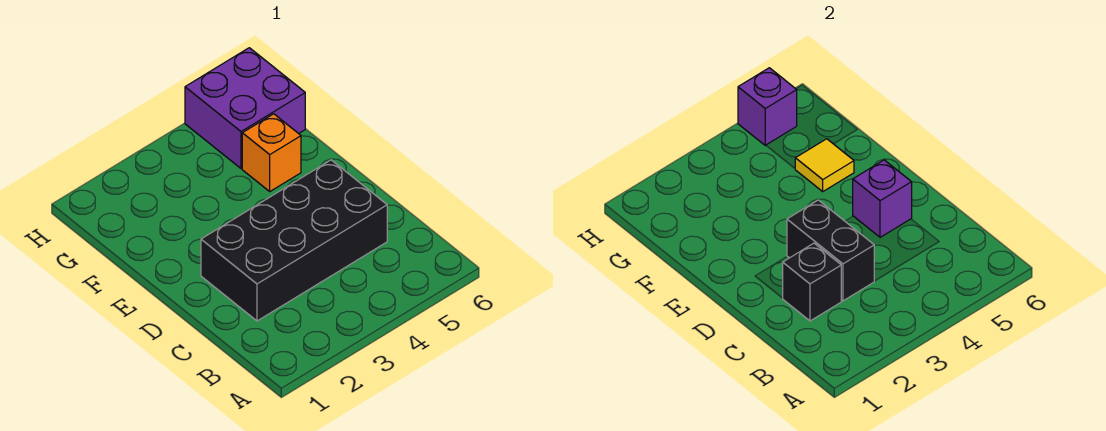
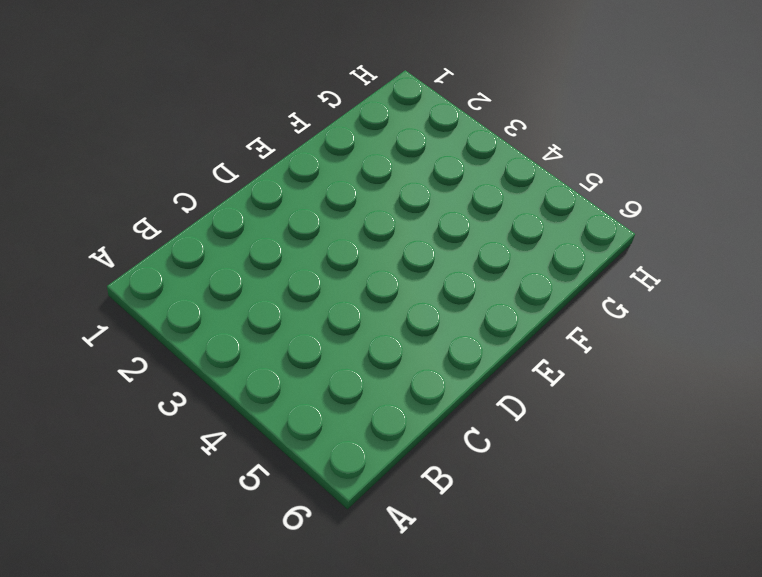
none -> black brick C2:D5 level 1
none -> orange brick F5 level 1

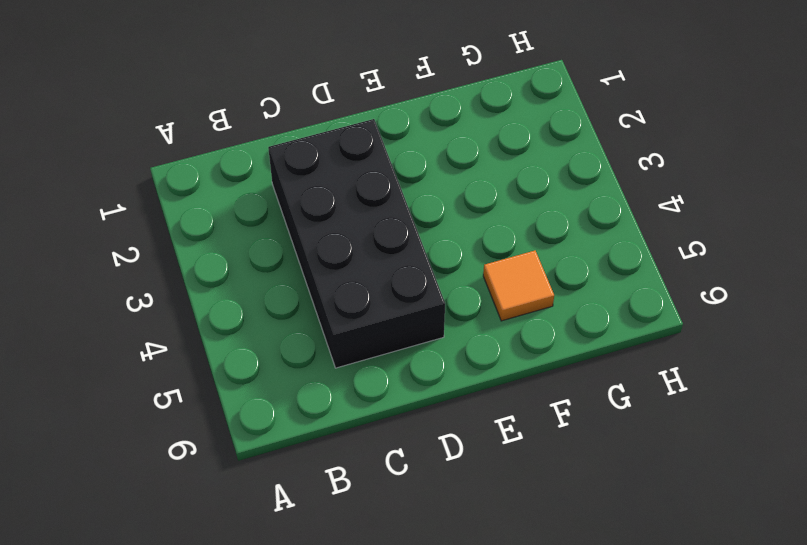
orange tile F5 level 1 -> orange brick F5 level 1
none -> purple brick G5:H6 level 1
none -> black brick C2 level 2

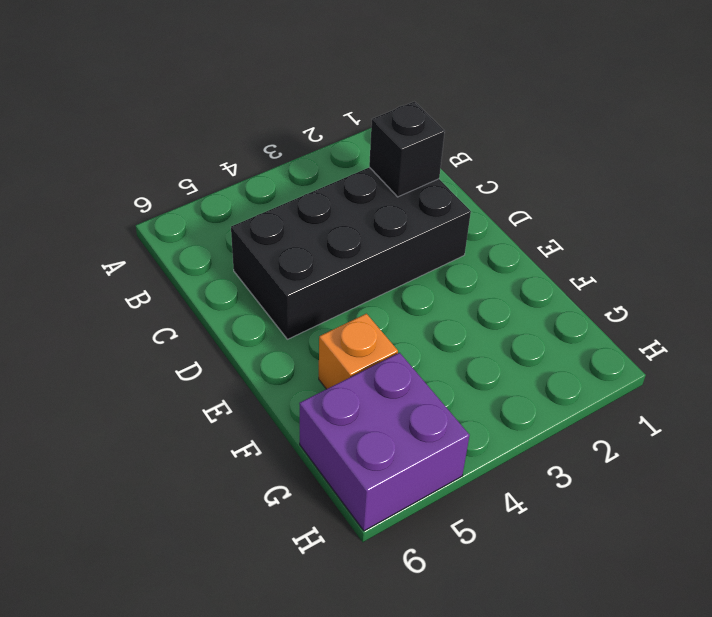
none -> black brick C3:D3 level 2
none -> purple brick D5 level 2

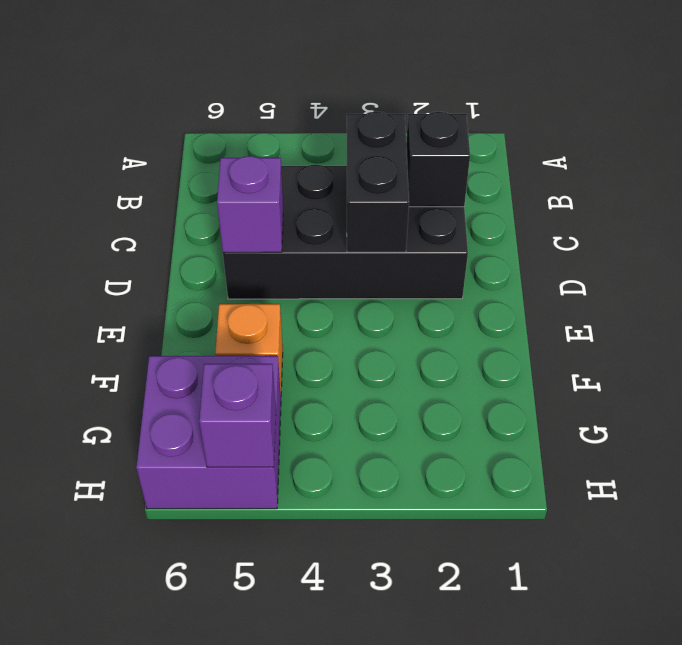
none -> yellow tile F5 level 2

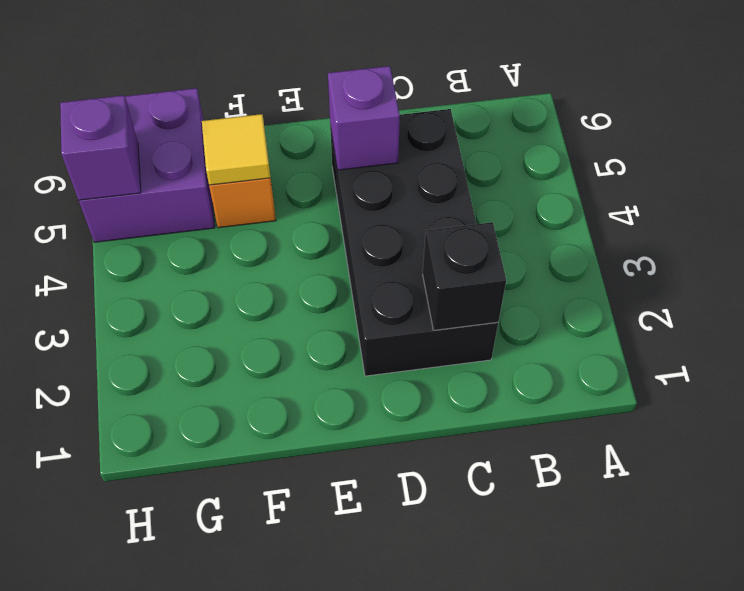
none -> black brick C3:D3 level 2

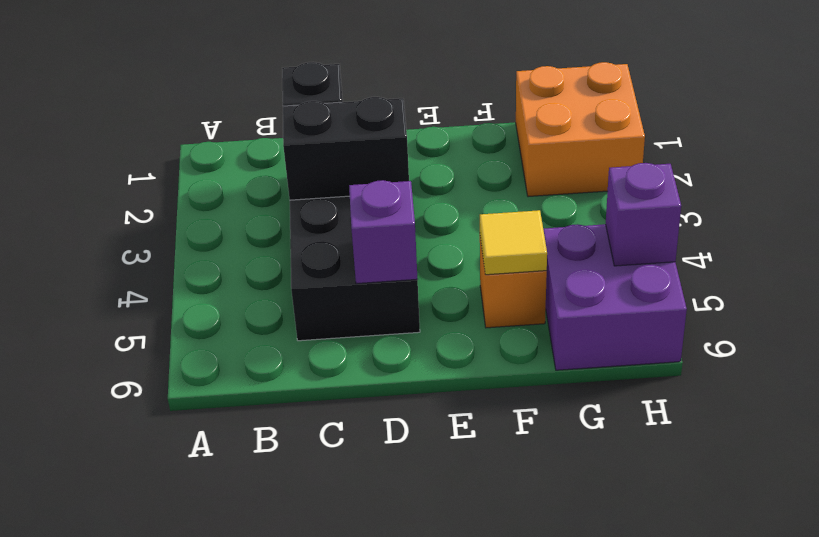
orange brick G1:H2 level 1 -> none

